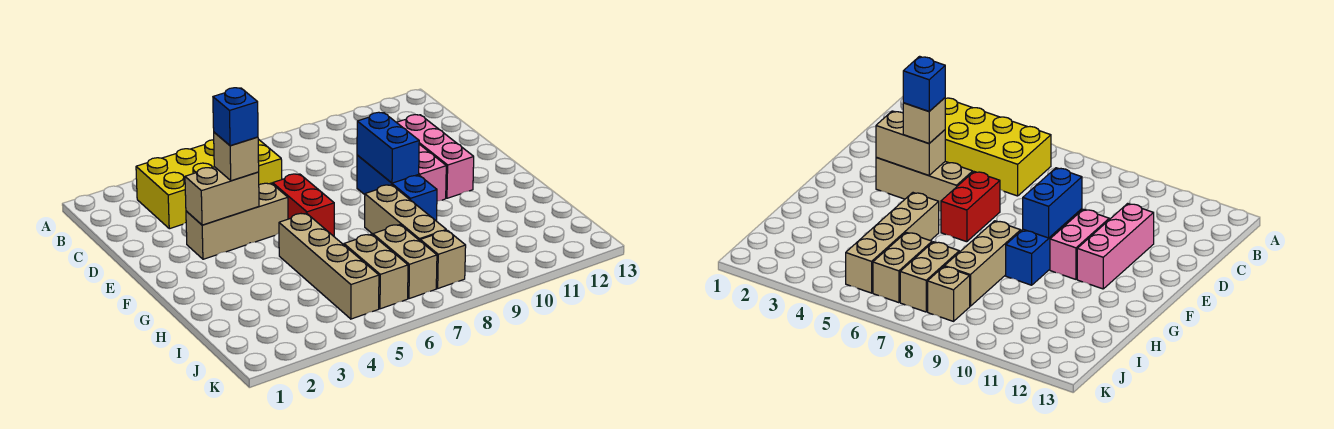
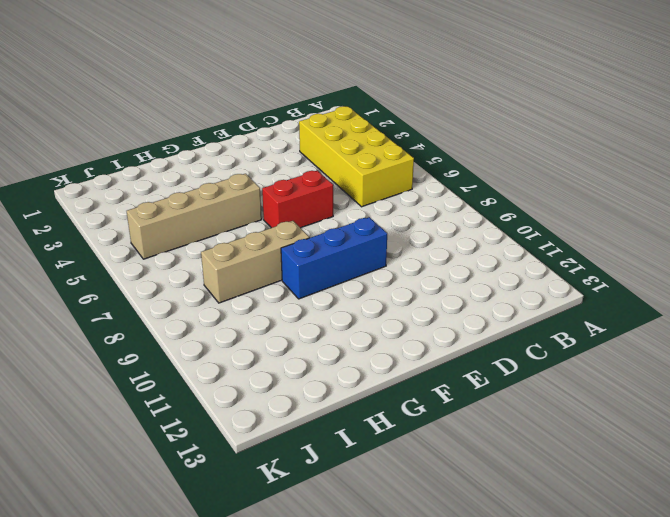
none -> pink brick D11:F11 level 1
none -> tan brick E3:E5 level 1
none -> pink brick E10:F10 level 1

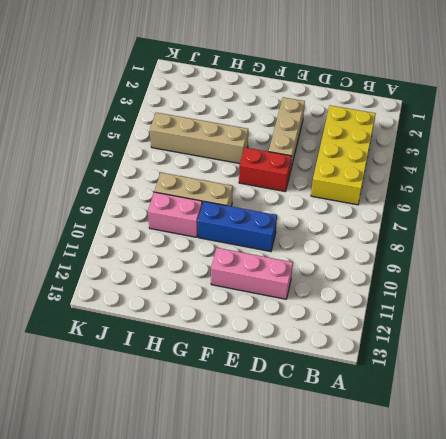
pink brick H9:I9 level 1 -> pink brick E10:F10 level 1
none -> tan brick I6:J6 level 1
none -> tan brick I7:J7 level 1
none -> tan brick J8 level 1

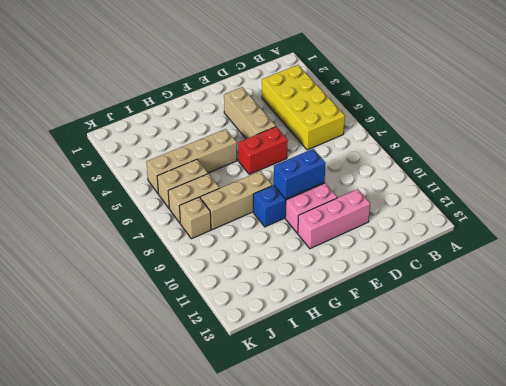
none -> tan brick E3:E4 level 2
none -> tan brick E4 level 3
none -> blue brick E4 level 4

